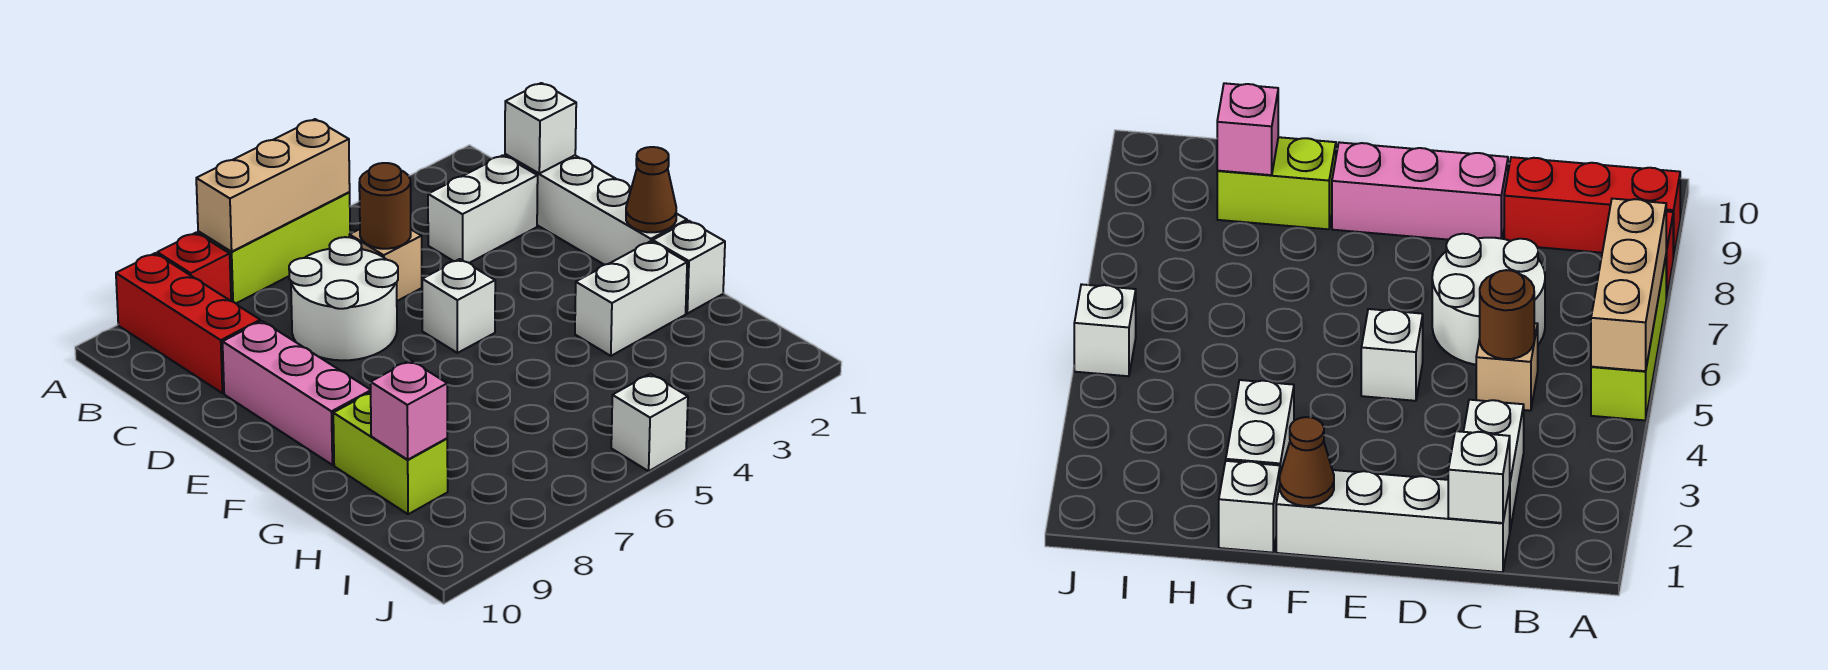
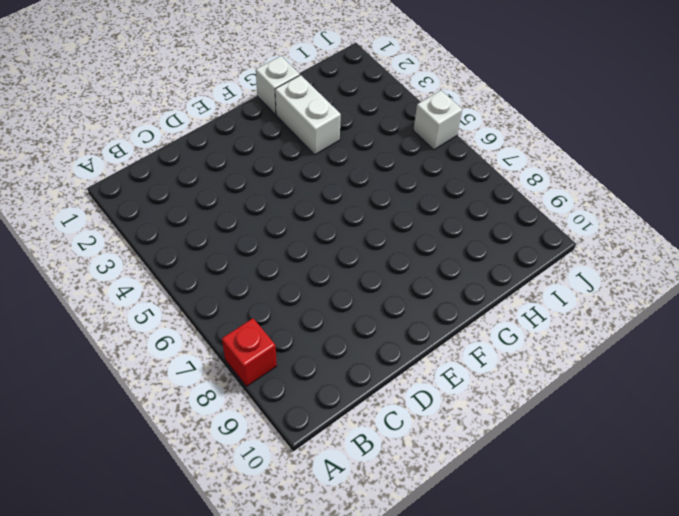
none -> lime brick A5:A7 level 1
none -> red brick A9:C9 level 1
none -> white brick C1:F1 level 1

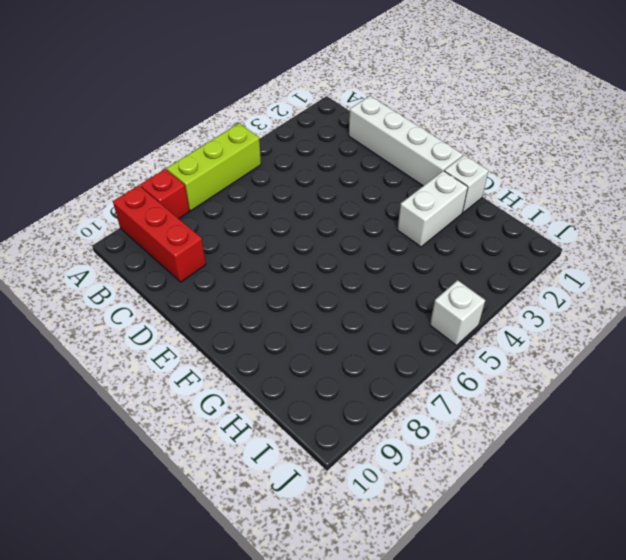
none -> white brick C2:C3 level 1
none -> tan brick C5 level 1
none -> white round brick C6:D7 level 1

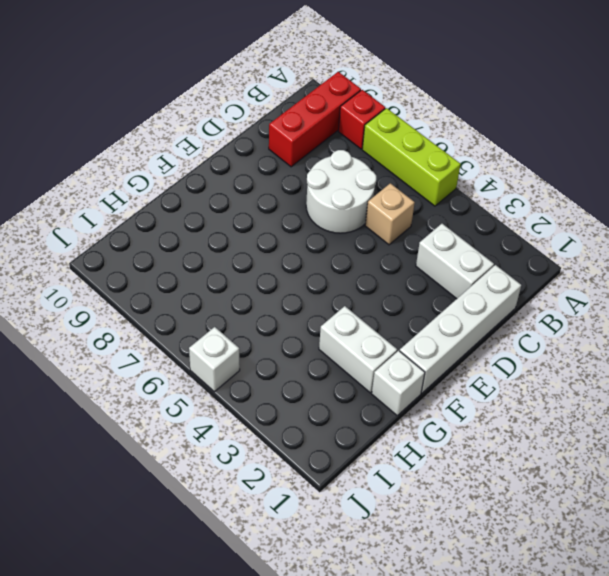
none -> pink brick D9:F9 level 1
none -> white brick E5 level 1
none -> lime brick G9:H9 level 1

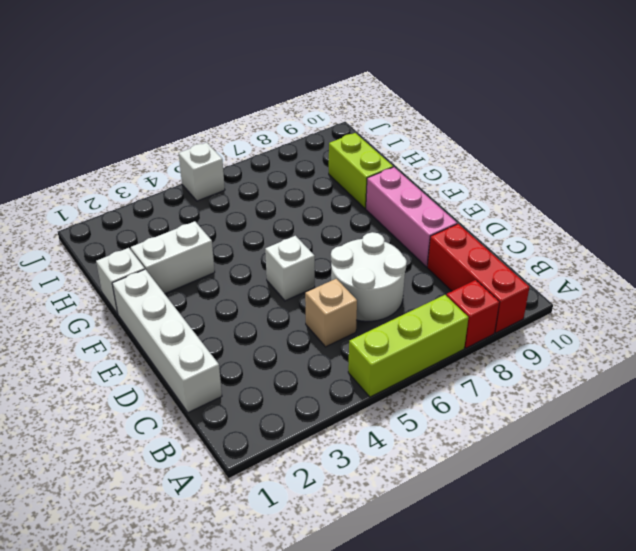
none -> white brick C2:C3 level 1
none -> tan brick A5:A7 level 2
none -> white brick C1 level 2

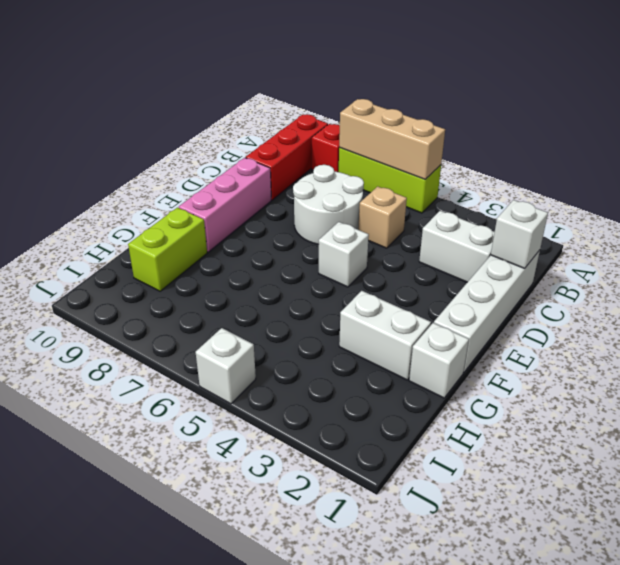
none -> brown round brick C5 level 2
none -> brown cone F1 level 2
none -> pink brick H9 level 2

